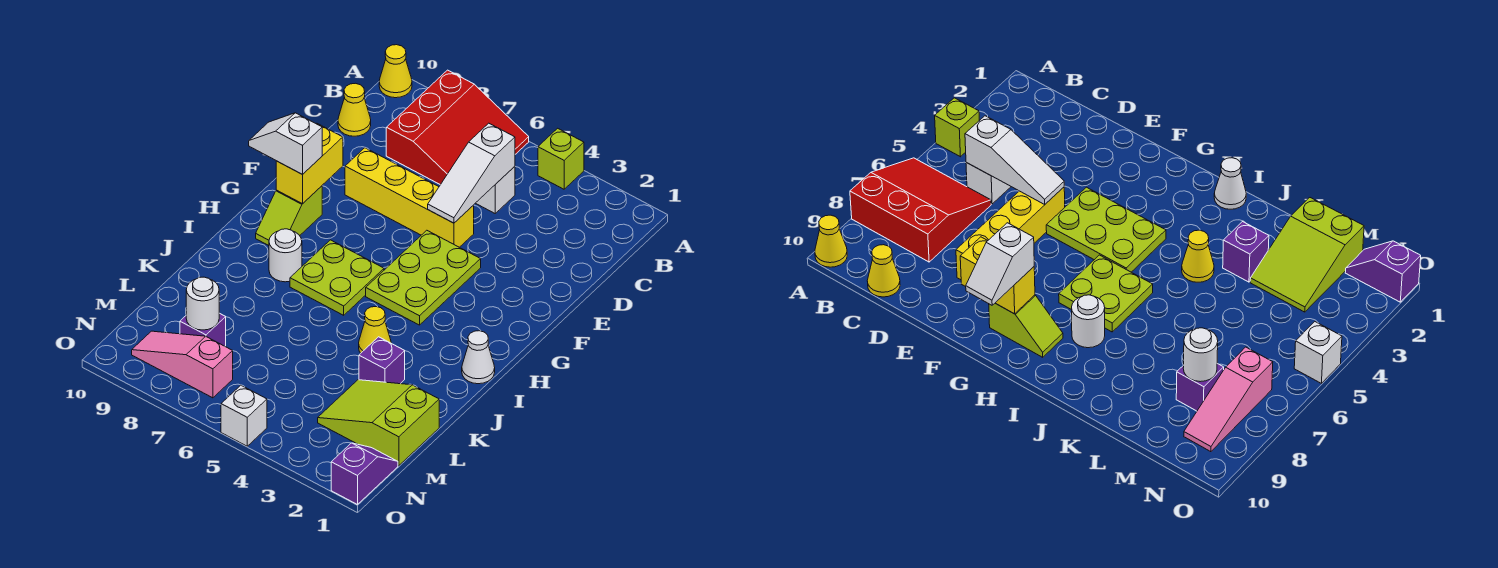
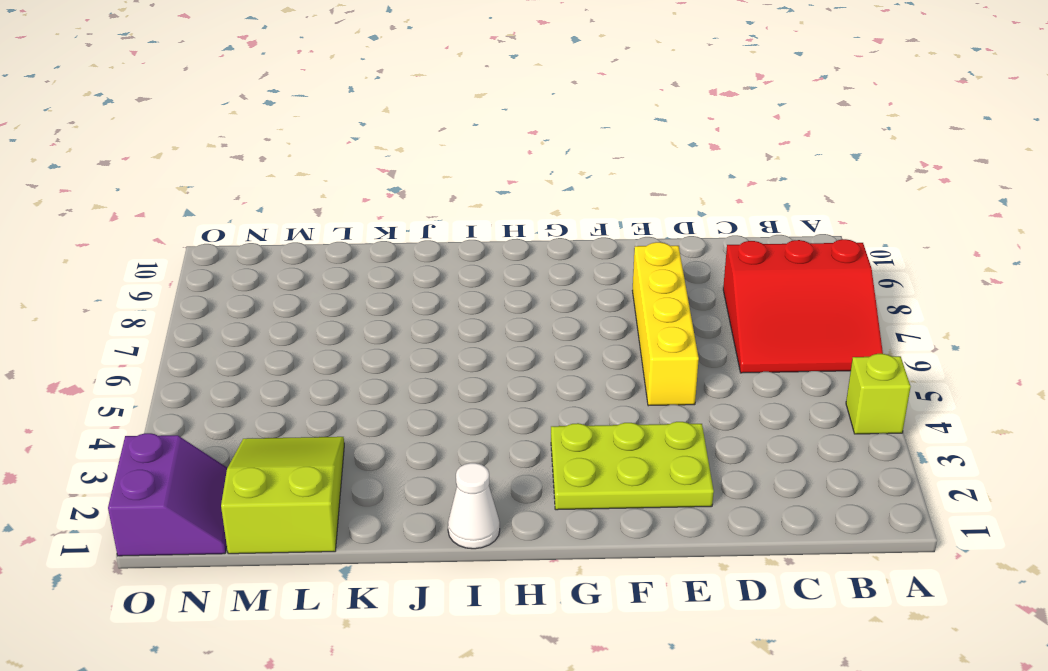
lime plate E2:G3 level 1 -> lime plate F4:H5 level 1
purple slope N1:O2 level 1 top O -> purple slope N1:O1 level 1 top O
none -> yellow cone A10 level 1
none -> white brick C5 level 1
none -> yellow cone C10 level 1

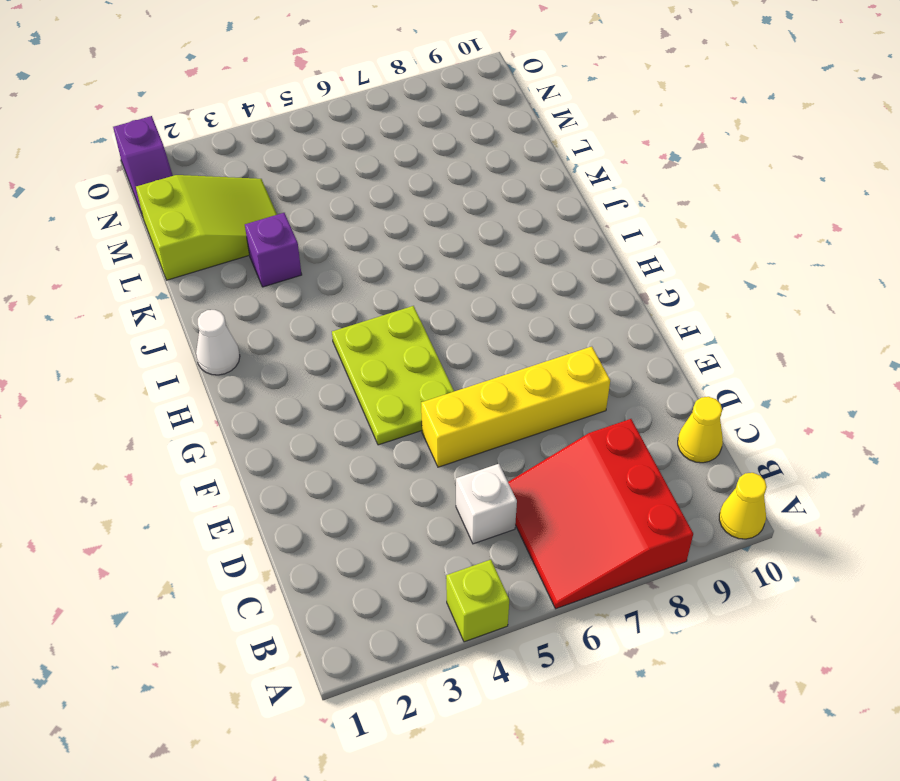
none -> lime slope G9:H9 level 1 top G
none -> lime plate H6:I7 level 1
none -> white round brick I8 level 1

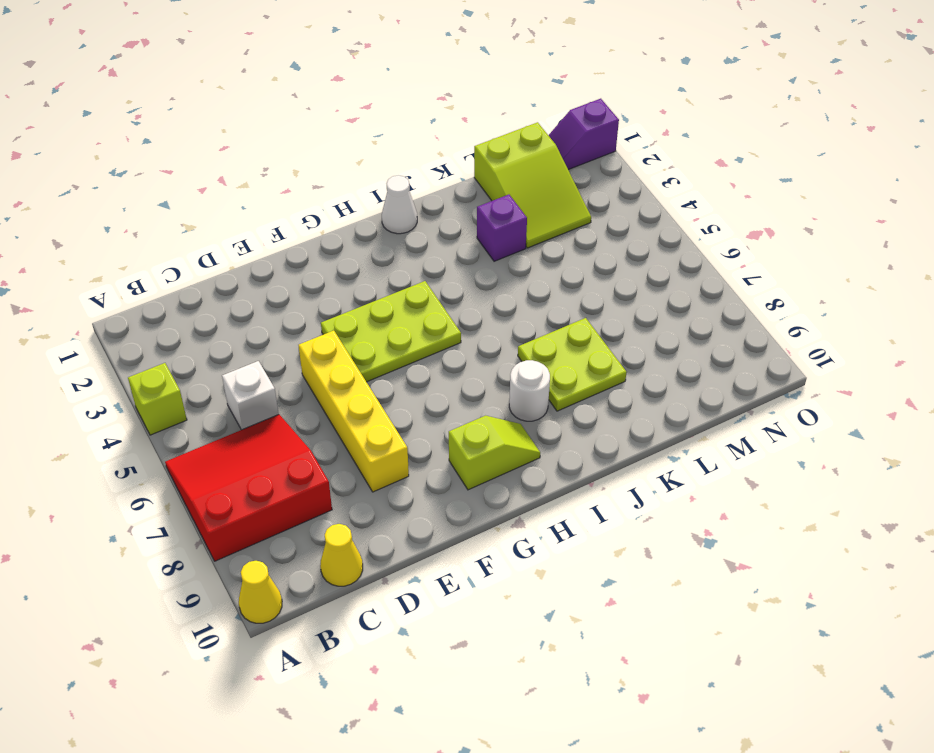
lime plate J7:K8 level 1 -> lime plate H6:I7 level 1
none -> yellow cone J4 level 1
none -> purple brick M8 level 1
none -> pink slope N7:N9 level 1 top 7

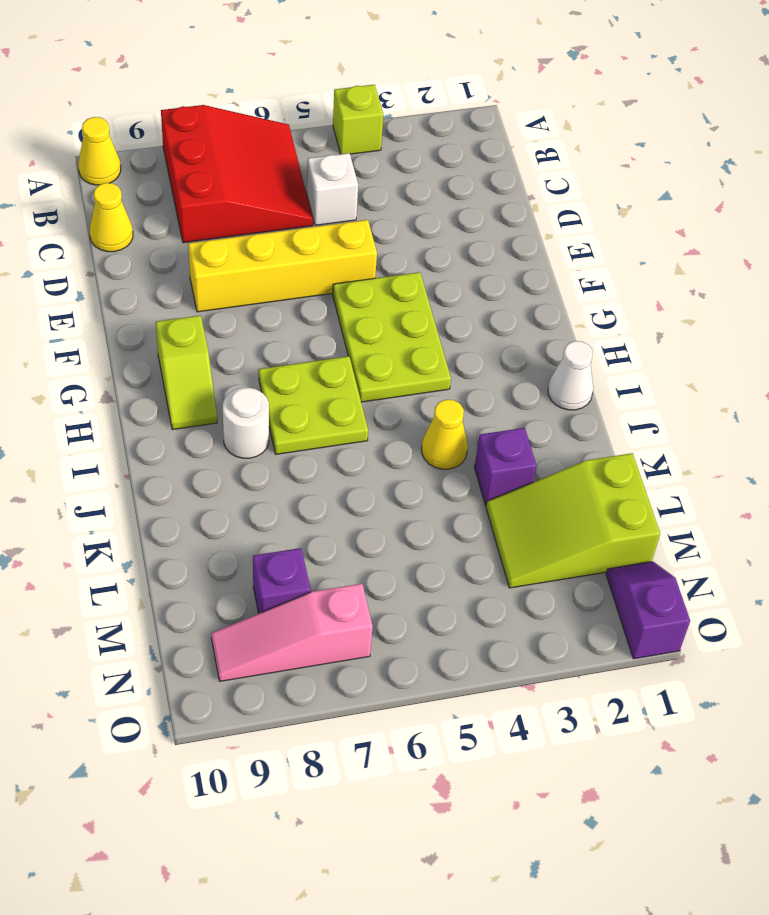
none -> white brick O5 level 1
none -> white slope C5:E5 level 2 top C
none -> yellow brick F9:G9 level 2

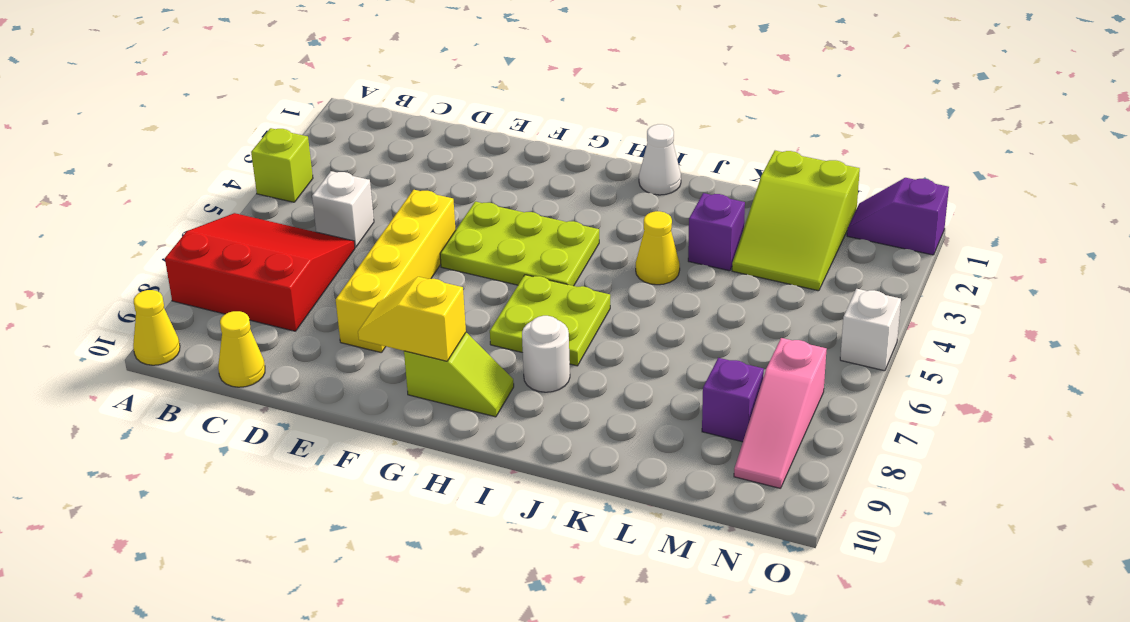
yellow slope F9:G9 level 2 top G -> yellow brick F9:G9 level 2
none -> white slope C5:E5 level 2 top C
none -> white round brick M8 level 2
none -> white slope G9:G10 level 3 top 9

